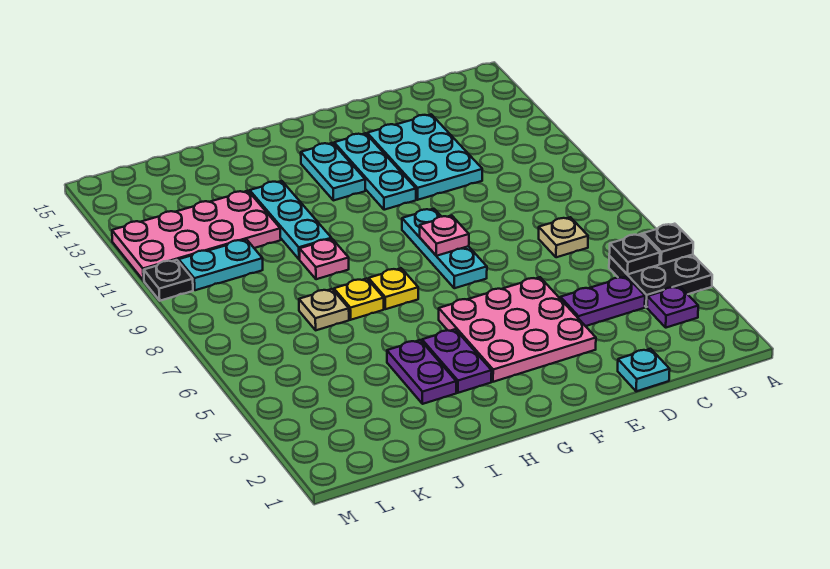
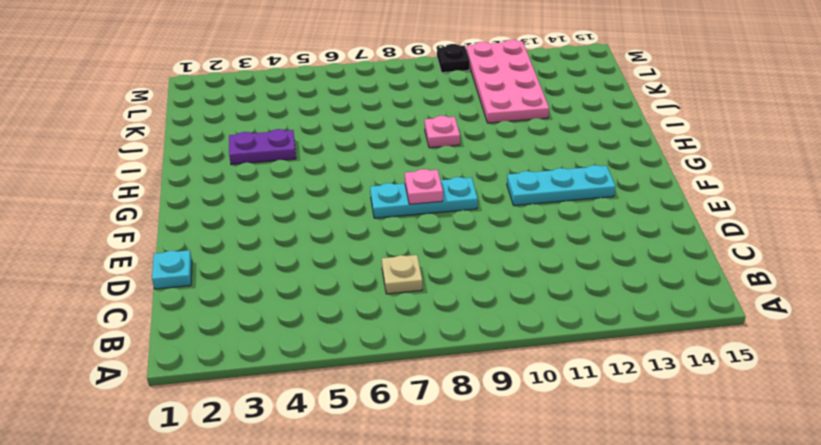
none -> black plate A4:B5 level 1
none -> purple plate B3 level 1
none -> purple plate C4:D4 level 1

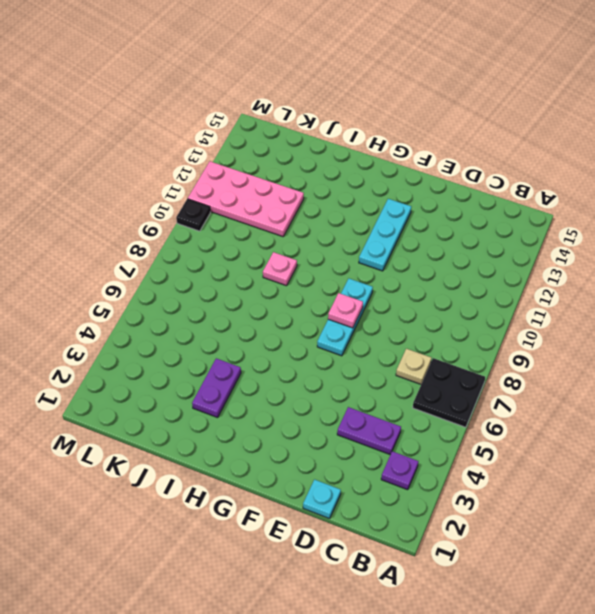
black plate A6:B7 level 1 -> black plate A4:B5 level 1
none -> cyan plate D11:E13 level 1
none -> pink plate E3:G5 level 1
none -> cyan plate G12:G13 level 1

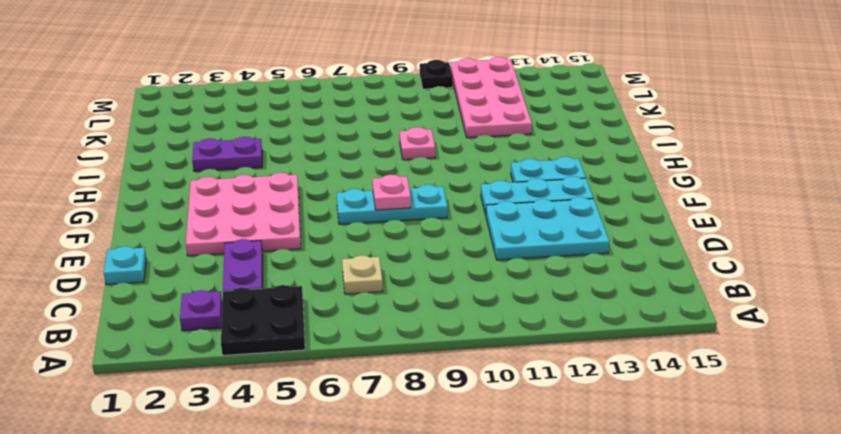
none -> purple plate H3:H4 level 1
none -> yellow plate H7 level 1
none -> yellow plate I7 level 1

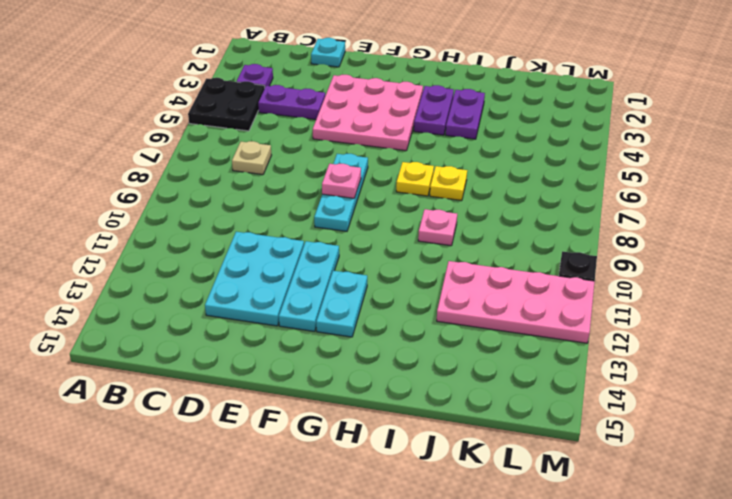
none -> cyan plate I10:I12 level 1
none -> tan plate J7 level 1
none -> cyan plate K10:L10 level 1

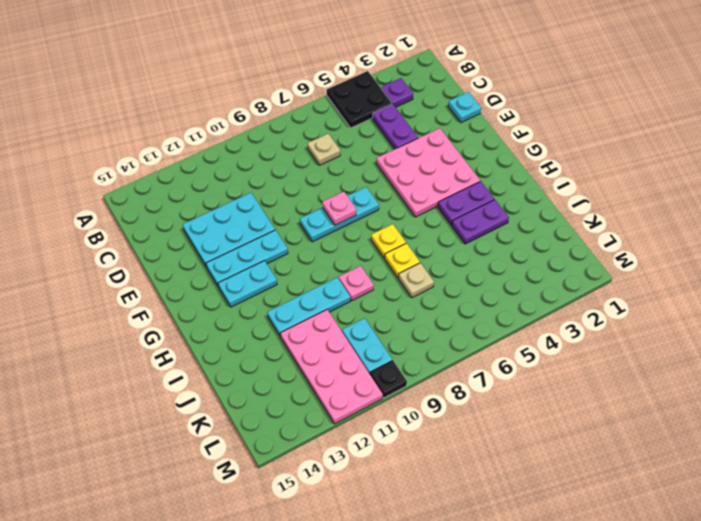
none -> black plate A5 level 2
none -> black plate B5 level 2

